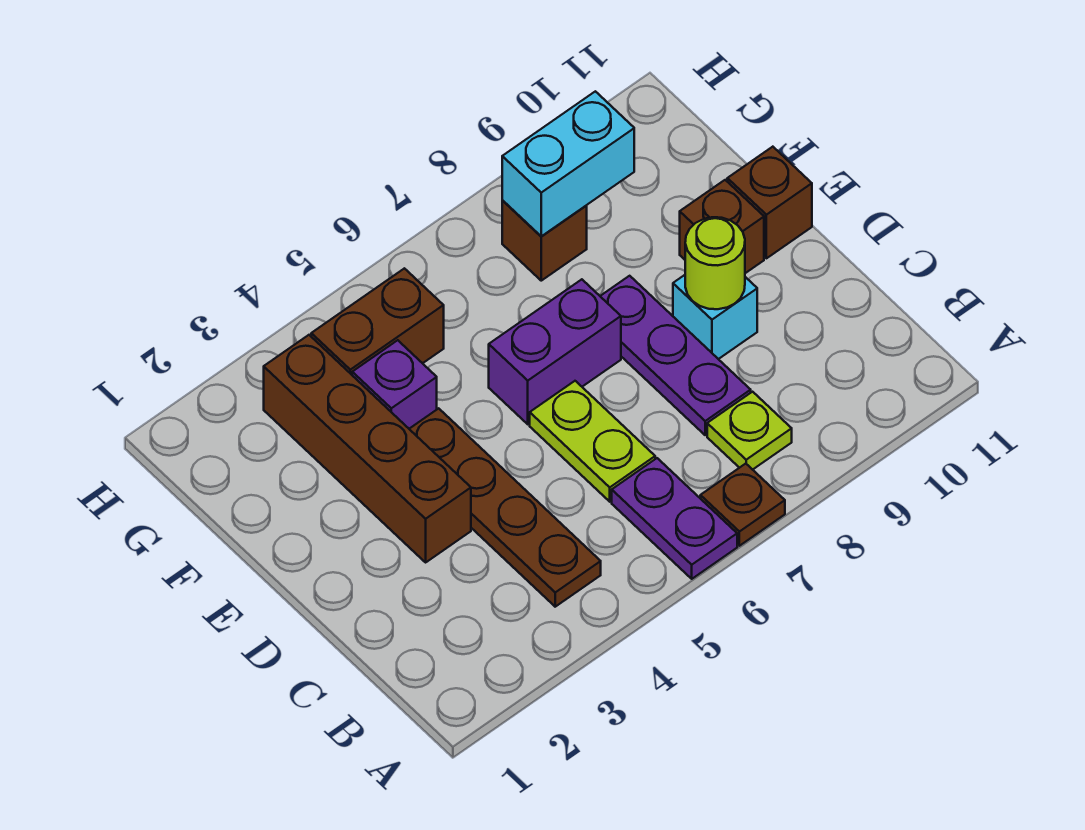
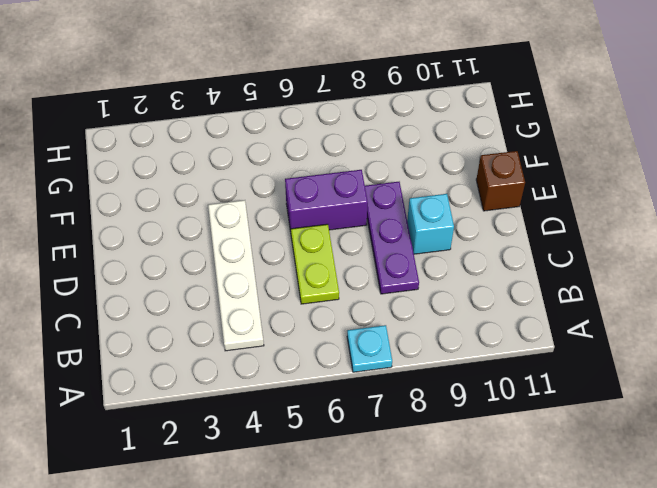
cyan plate A7 level 1 -> brown plate A7 level 1
white plate B4:E4 level 1 -> brown plate B4:E4 level 1
none -> purple plate A6:B6 level 1
none -> lime plate B8 level 1
none -> brown brick D3:G3 level 1

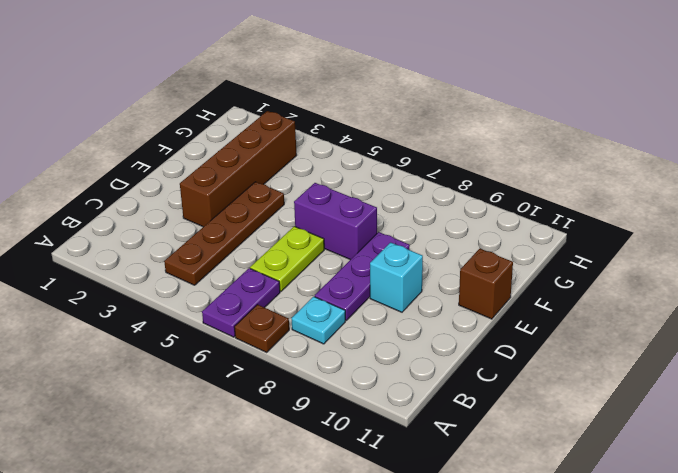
cyan plate B8 level 1 -> lime plate B8 level 1
none -> brown brick E10 level 1
none -> purple brick F4 level 1
none -> brown brick G4:G5 level 1

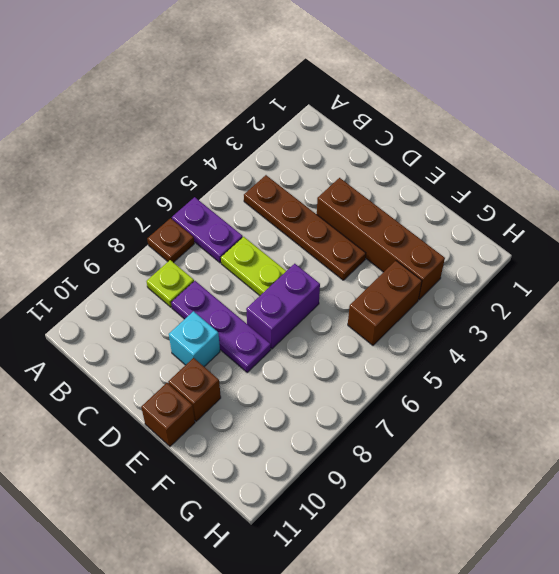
none -> purple brick F4 level 1
none -> brown brick G8 level 1
none -> lime round brick D9 level 2

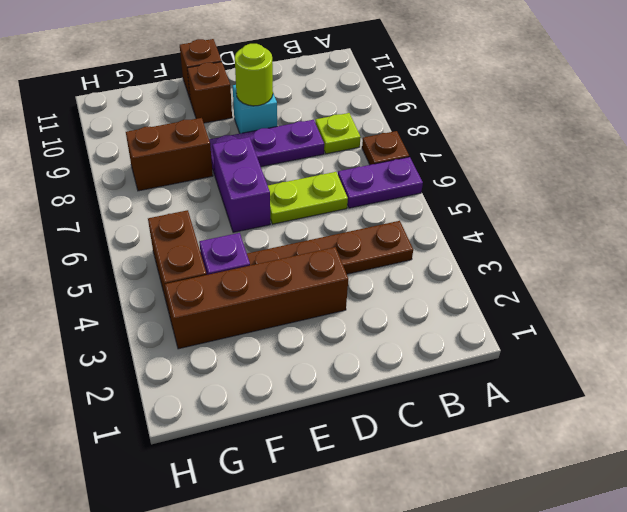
brown brick F8:G8 level 1 -> brown brick G8 level 1
none -> cyan brick G8:G9 level 2

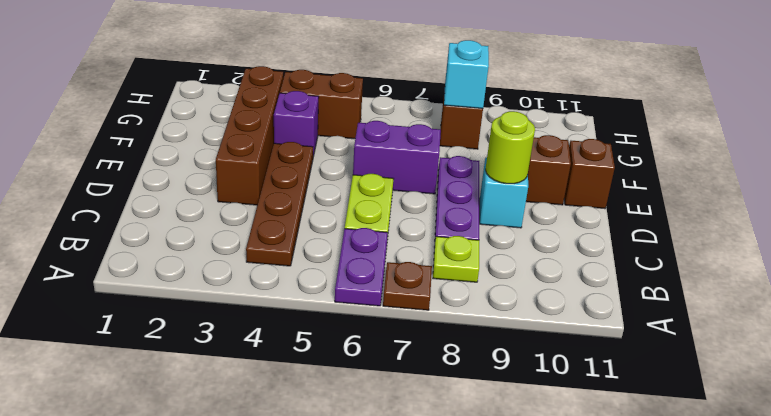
cyan brick G8 level 2 -> cyan brick G8:G9 level 2

